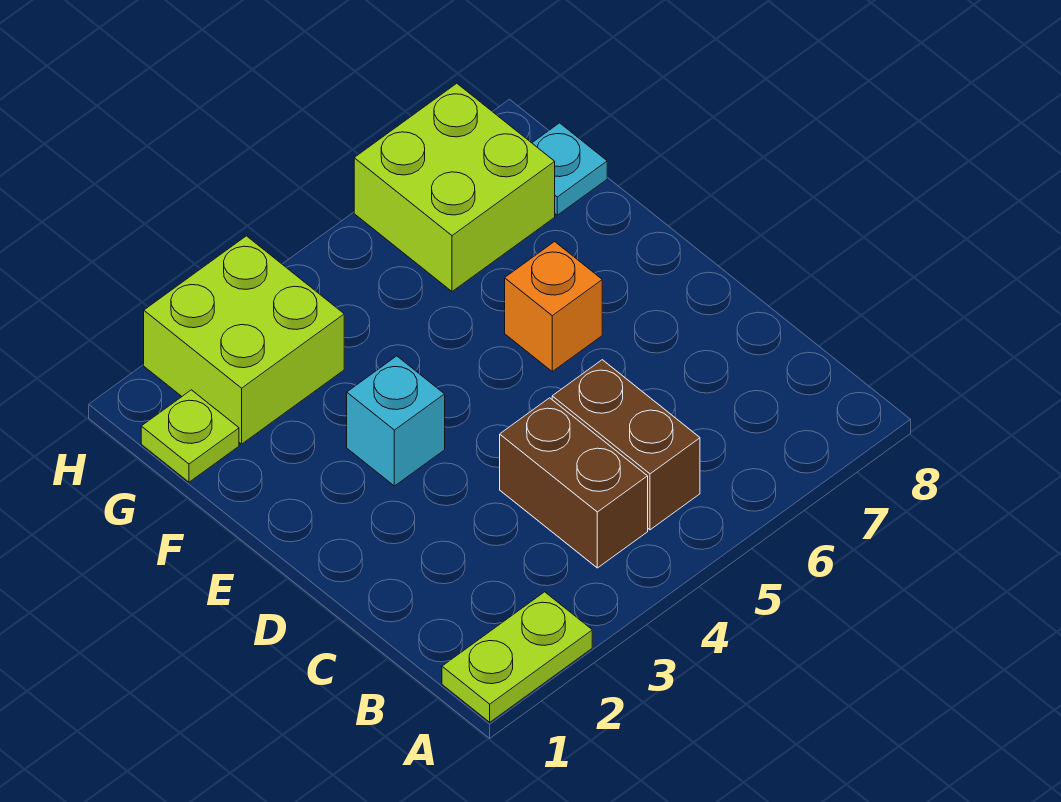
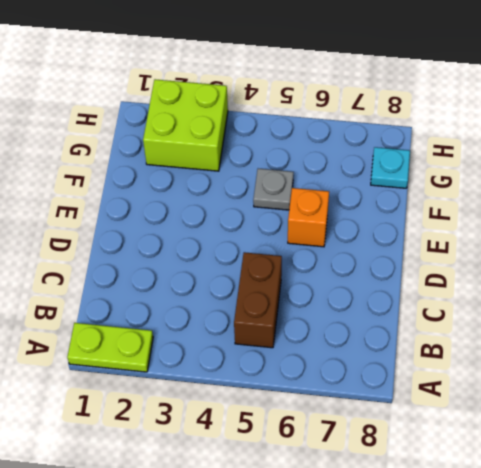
grey plate F5 level 1 -> none
none -> brown brick B4:C4 level 1
none -> cyan brick E3 level 1

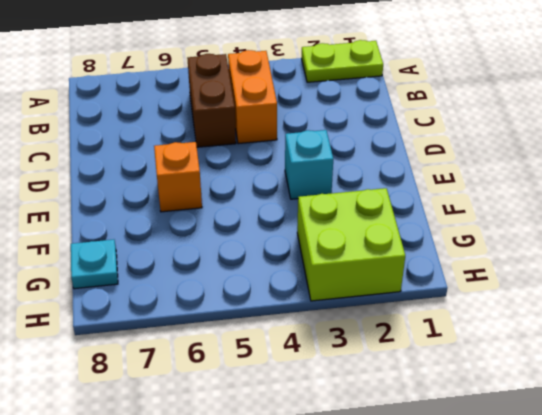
orange brick B4:C4 level 1 -> brown brick B4:C4 level 1
none -> lime plate G1 level 1
none -> lime brick G6:H7 level 1

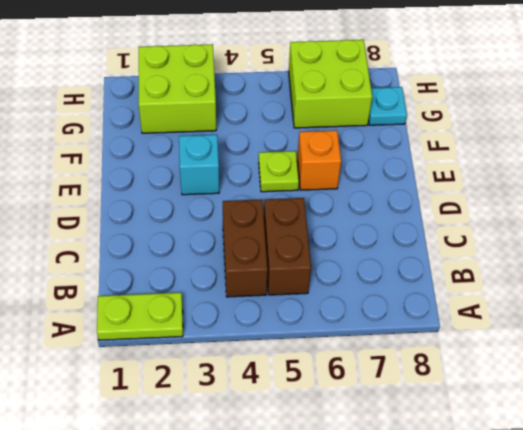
lime plate E5 level 1 -> lime plate G1 level 1

